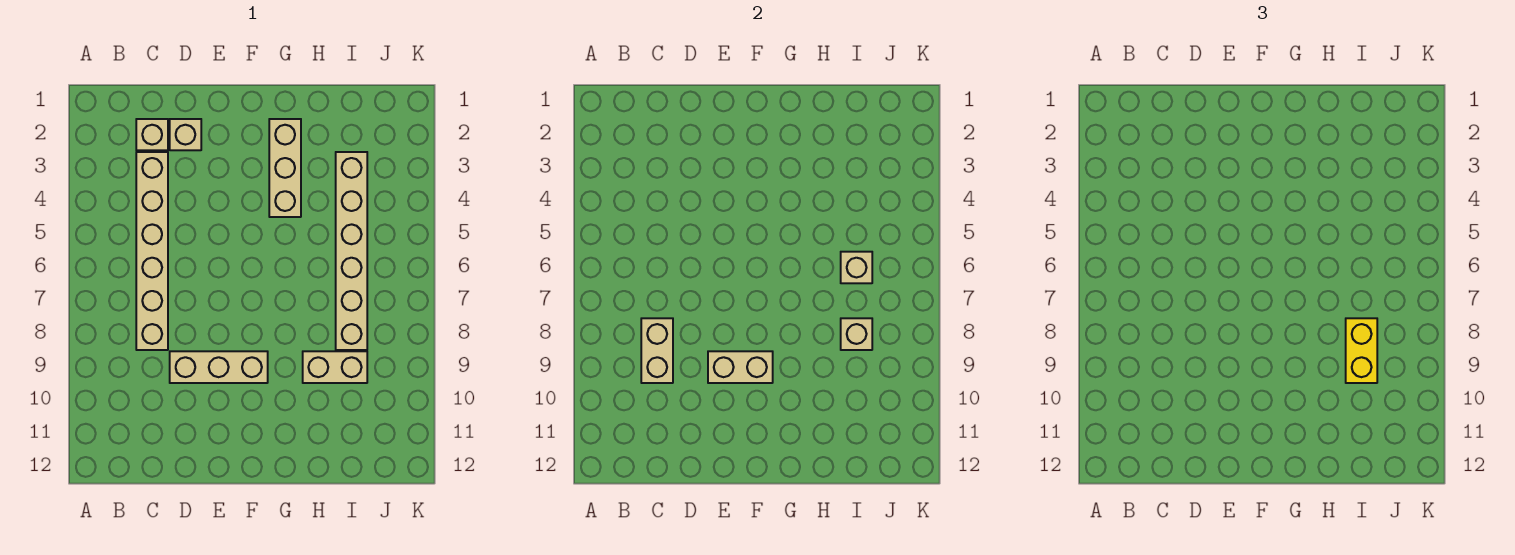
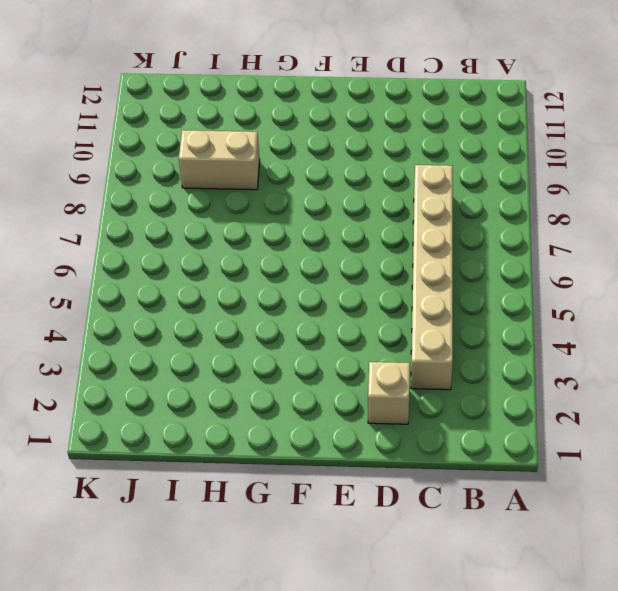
none -> tan brick C2 level 1
none -> tan brick D9:F9 level 1
none -> tan brick G2:G4 level 1

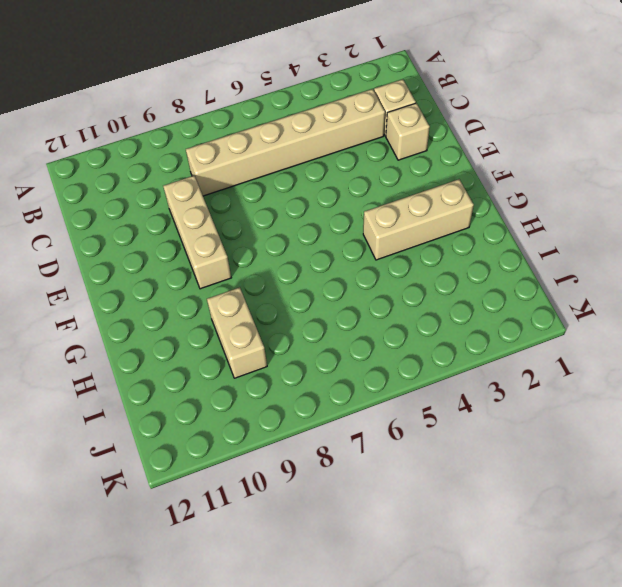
none -> tan brick I3:I8 level 1
none -> tan brick C8:C9 level 2
none -> tan brick E9:F9 level 2

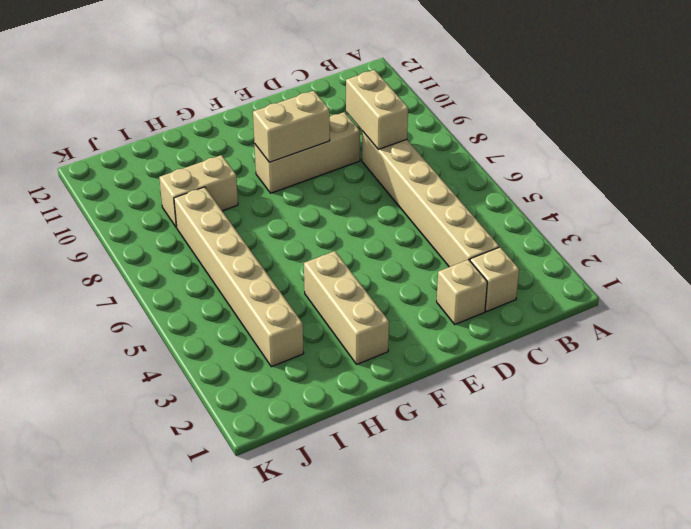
none -> tan brick I6 level 2
none -> tan brick I8 level 2
none -> yellow brick I8:I9 level 3

